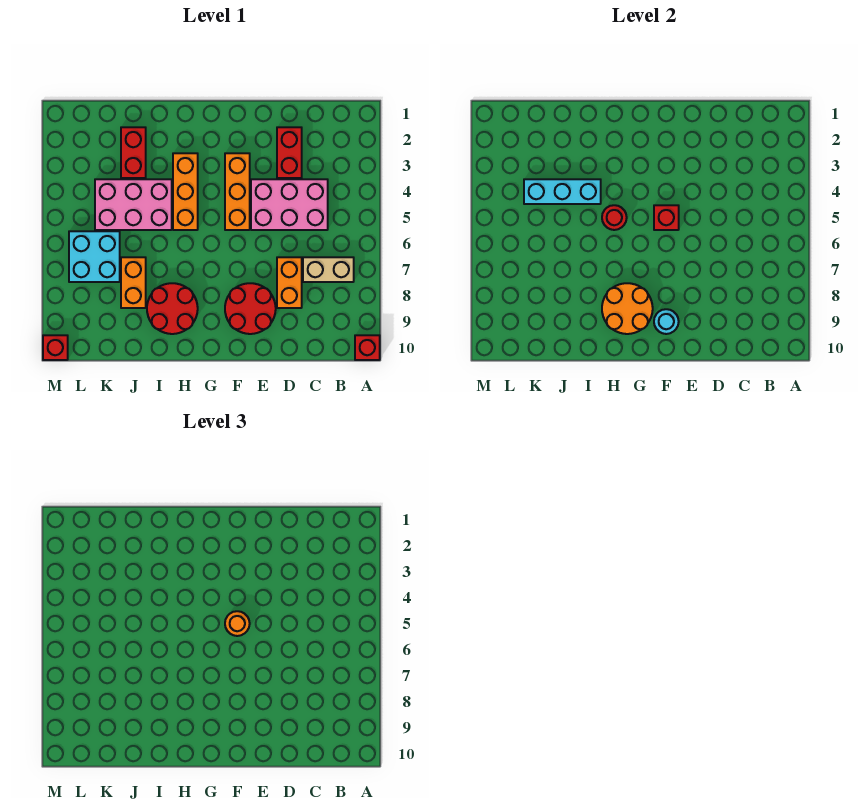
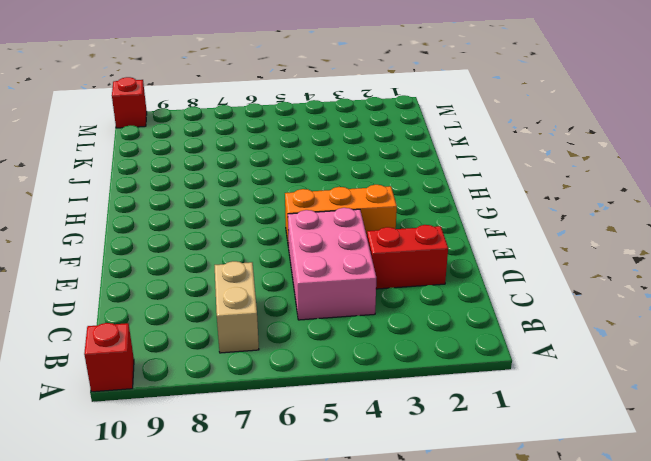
none -> orange brick D7:D8 level 1
none -> red round brick E8:F9 level 1
none -> orange brick H3:H5 level 1

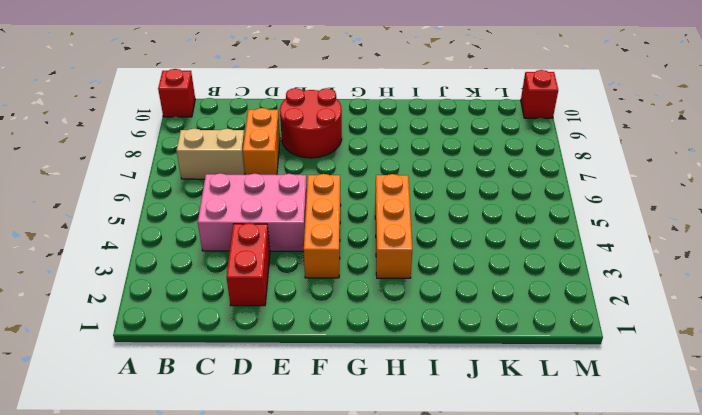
none -> red round brick H8:I9 level 1
none -> pink brick I4:K5 level 1
none -> red brick J2:J3 level 1

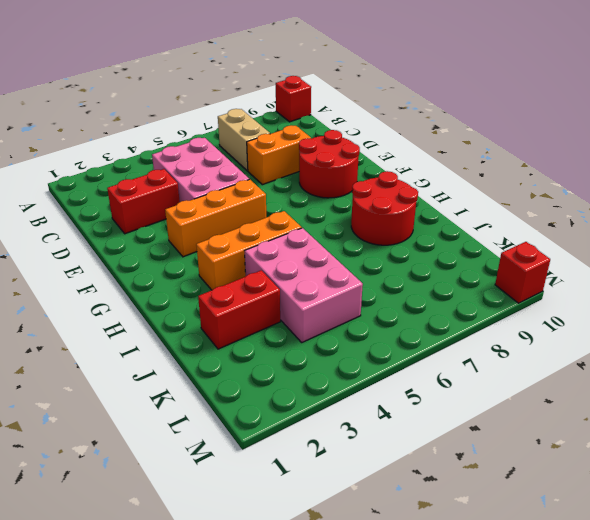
none -> orange brick J7:J8 level 1
none -> cyan brick K6:L7 level 1
none -> red brick F5 level 2

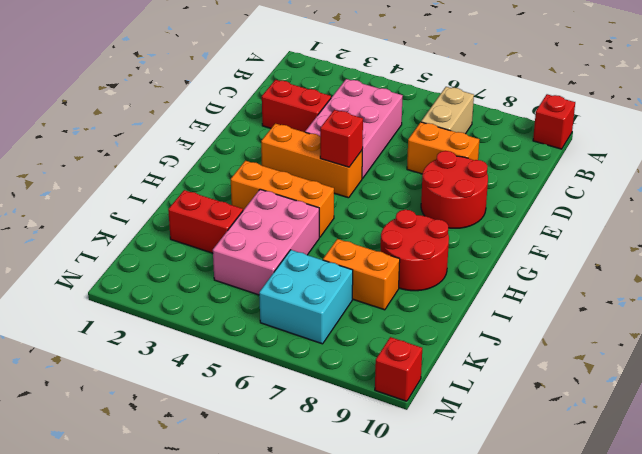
none -> cyan round brick F9 level 2
none -> orange round brick G8:H9 level 2
none -> red round brick H5 level 2

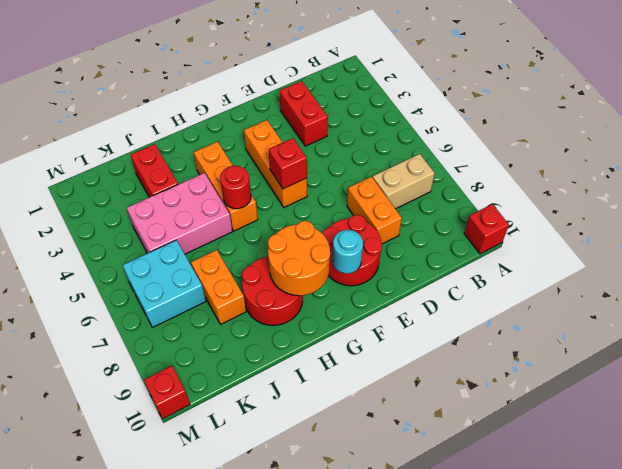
none -> pink brick C4:E5 level 1
none -> cyan brick I4:K4 level 2
none -> orange round brick F5 level 3

